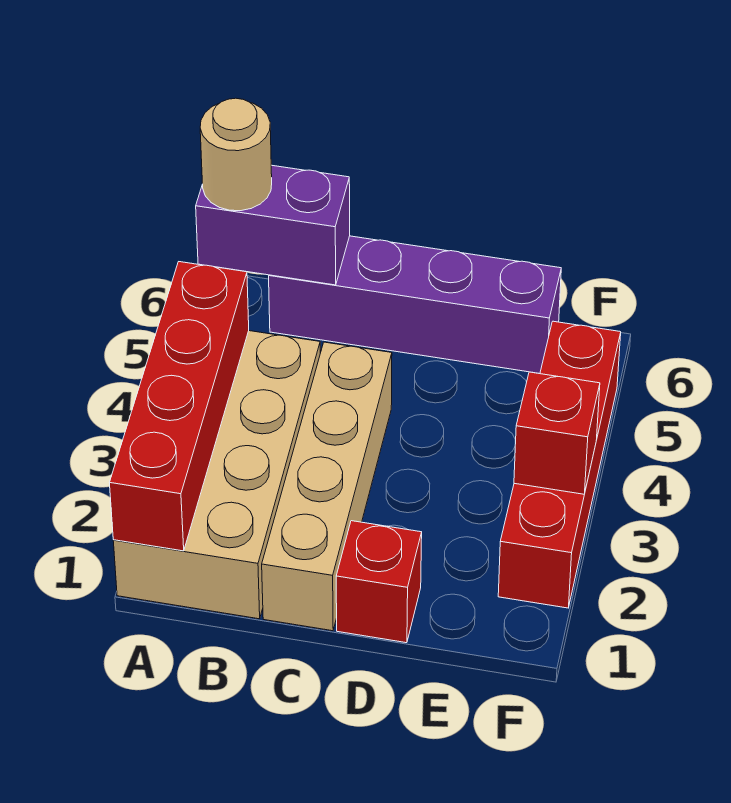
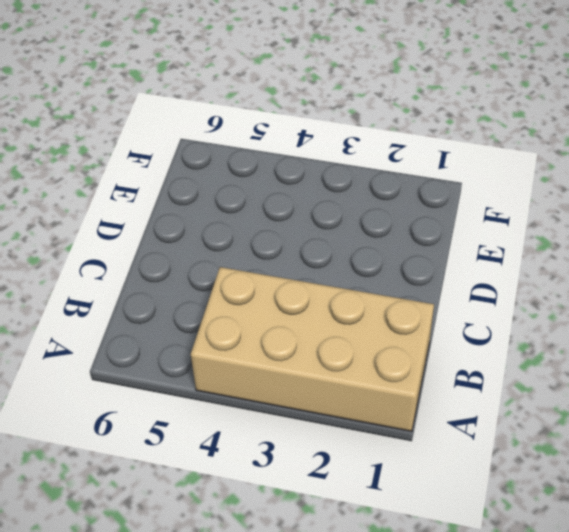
none -> purple brick B6:E6 level 1
none -> tan brick C1:C4 level 1

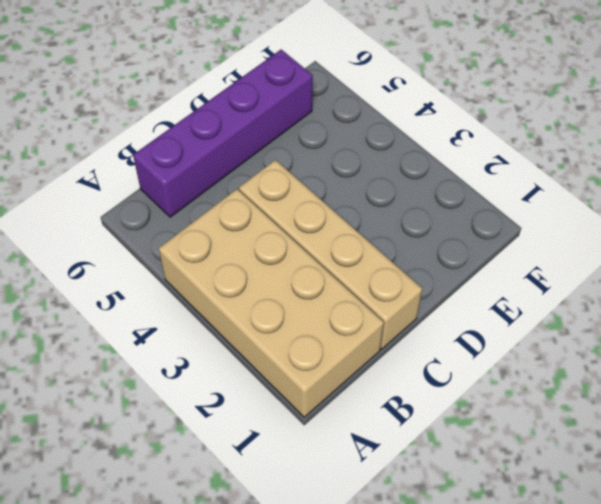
none -> red brick D1 level 1
none -> red brick F2:F5 level 1

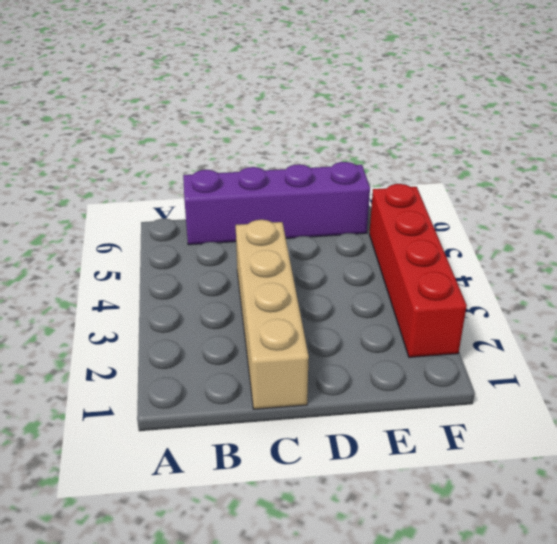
none -> tan brick A1:B4 level 1
none -> red brick D1 level 1

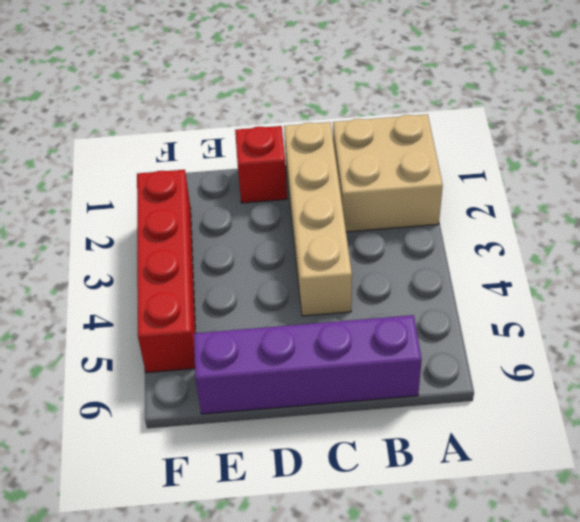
tan brick A1:B2 level 1 -> tan brick A1:B4 level 1
none -> red brick A1:A4 level 2
none -> purple brick A6:B6 level 2

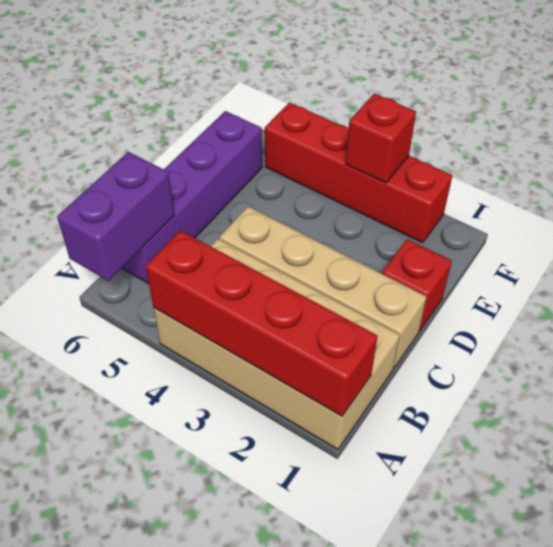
none -> tan round brick A6 level 3

